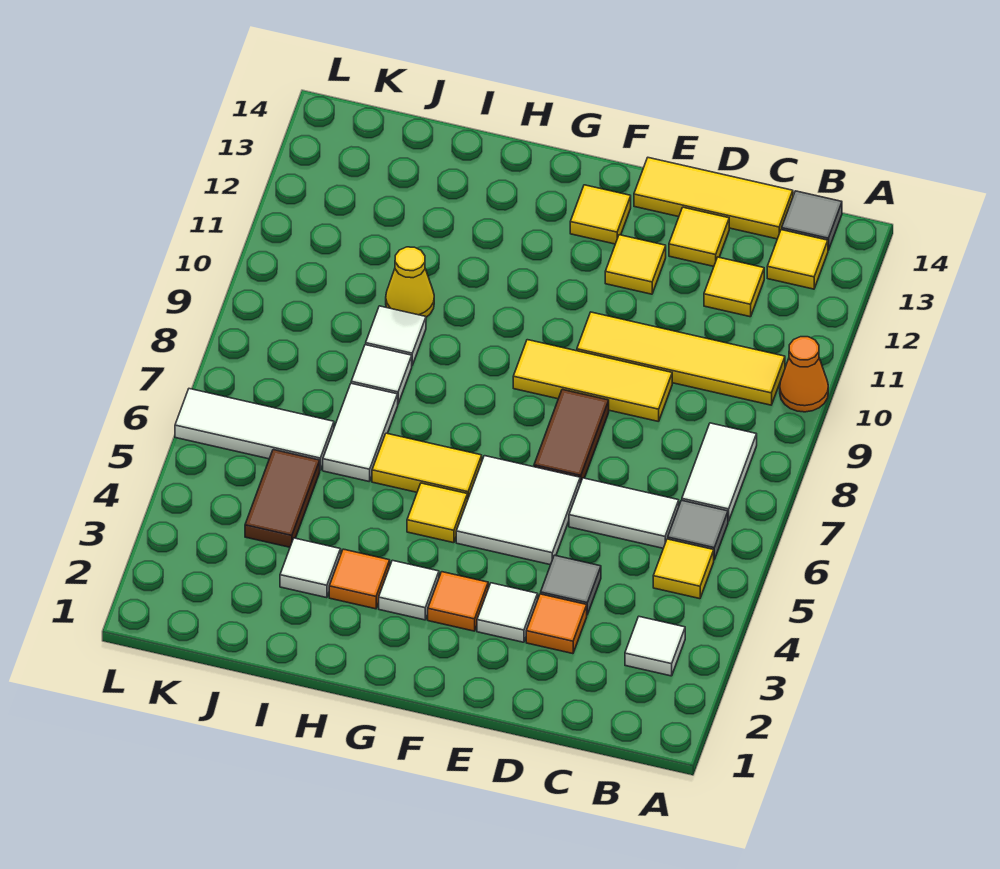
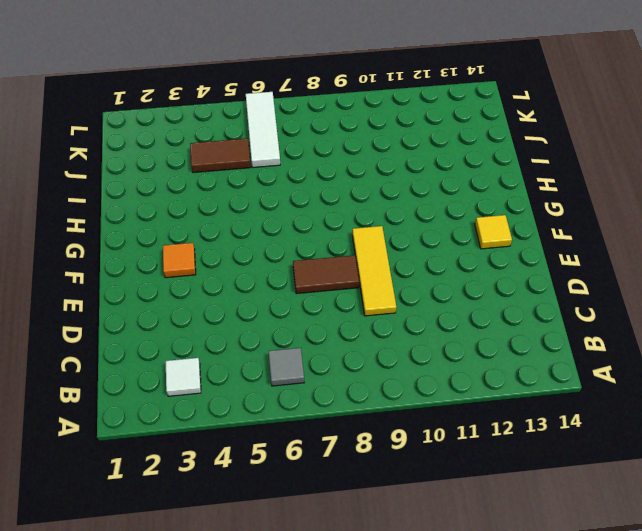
none -> orange cone A10 level 1
none -> yellow tile B5 level 1
none -> white tile B7:B8 level 1
none -> yellow tile B10:E10 level 1

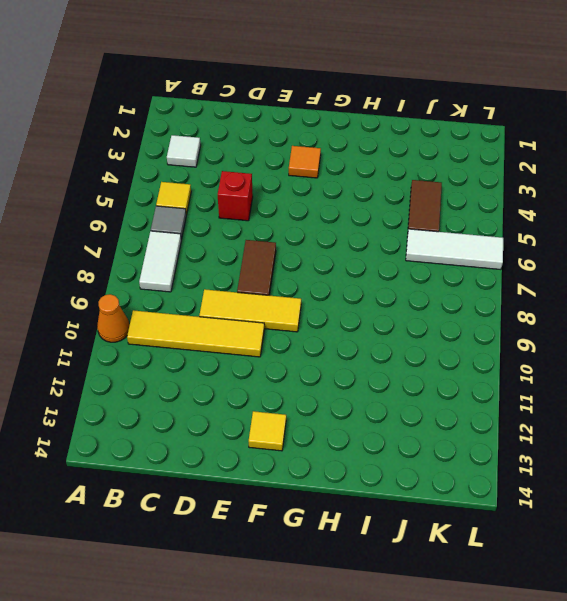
red brick D5 level 1 -> none
none -> yellow tile B13 level 1
none -> grey tile B14 level 1
none -> white tile C6:D6 level 1
none -> yellow tile C12 level 1

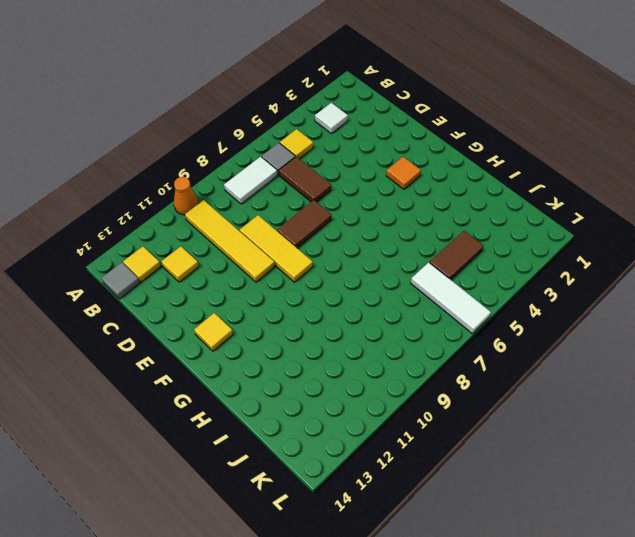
brown tile C6:D6 level 1 -> white tile C6:D6 level 1
none -> yellow tile C14:E14 level 1
none -> orange tile D3 level 1
none -> grey tile D4 level 1
none -> yellow tile D13 level 1

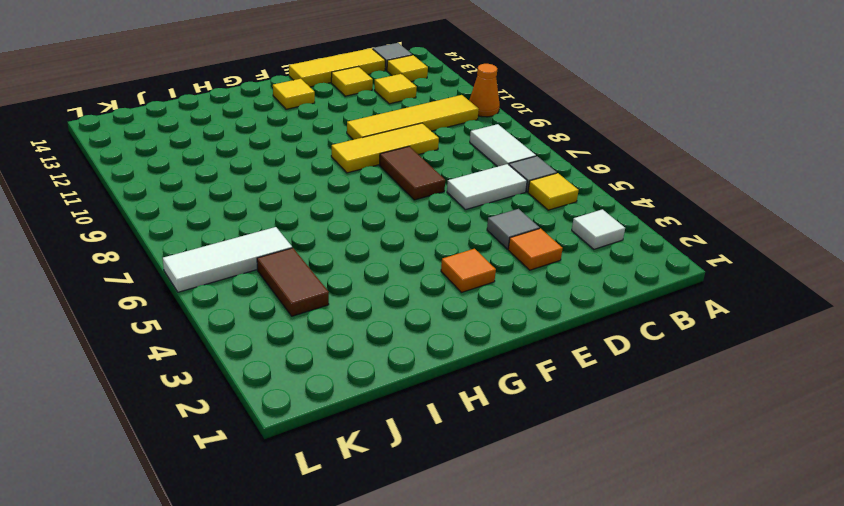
none -> white tile E3 level 1
none -> white tile E5:F6 level 1
none -> yellow tile E12 level 1
none -> white tile G3 level 1

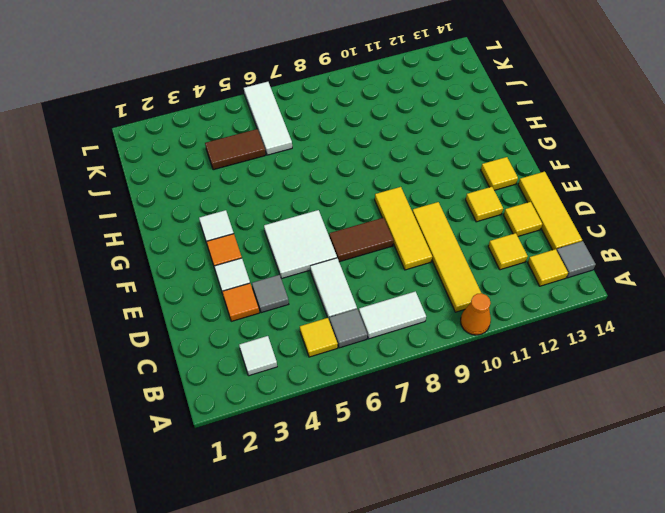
none -> yellow tile G5 level 1
none -> yellow tile G6:H6 level 1
none -> orange tile H3 level 1
none -> white tile I3 level 1

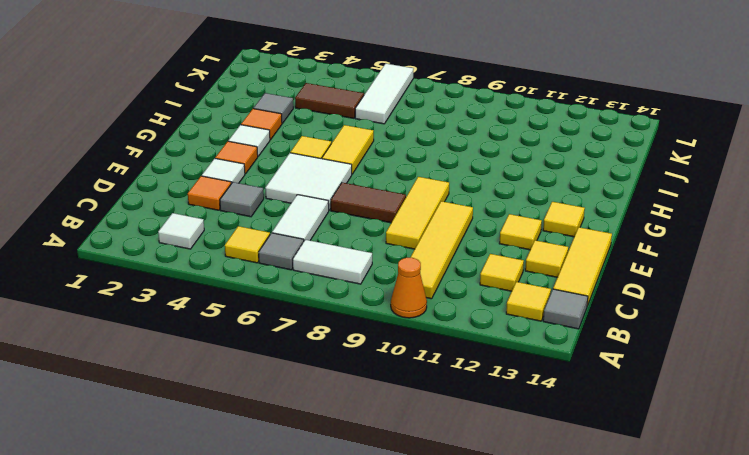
grey tile I3 level 1 -> white tile I3 level 1
none -> white tile I6:I7 level 1
none -> white tile I8 level 1
none -> white tile I9 level 1
none -> yellow cone I10 level 1

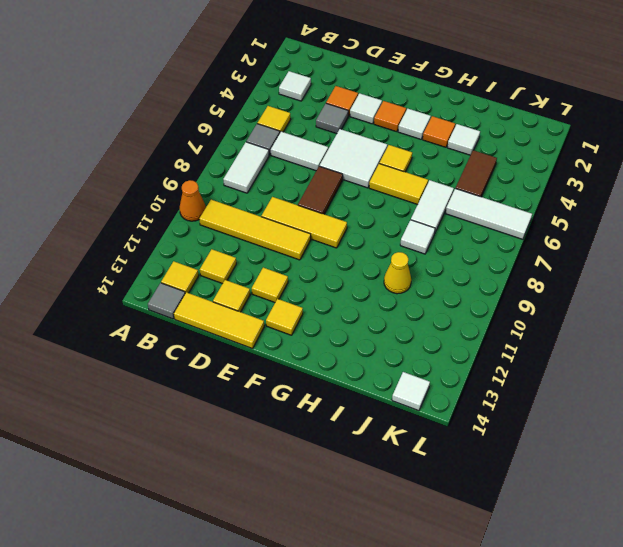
white tile K14 level 1 -> white tile I9 level 1

